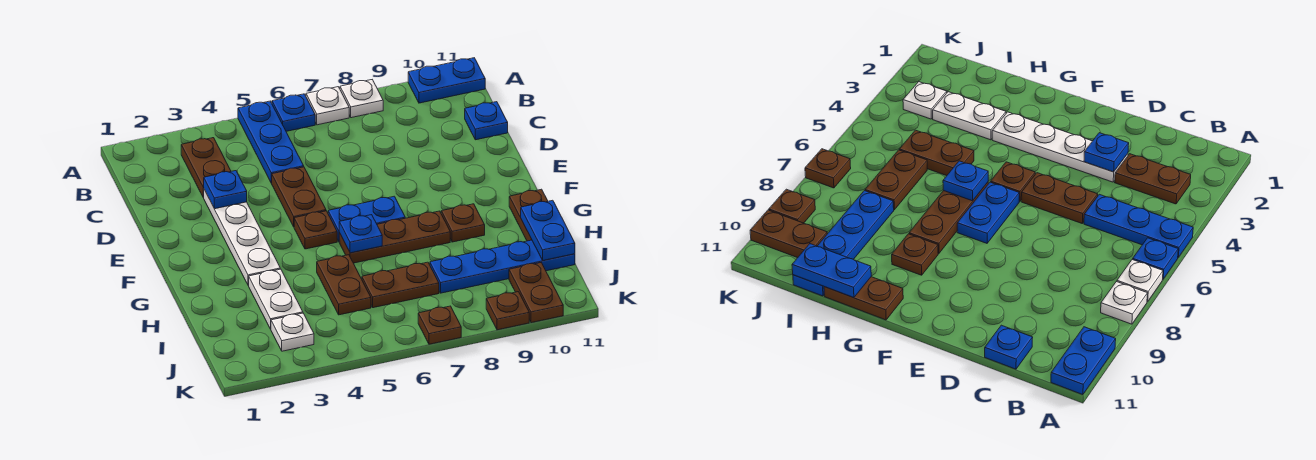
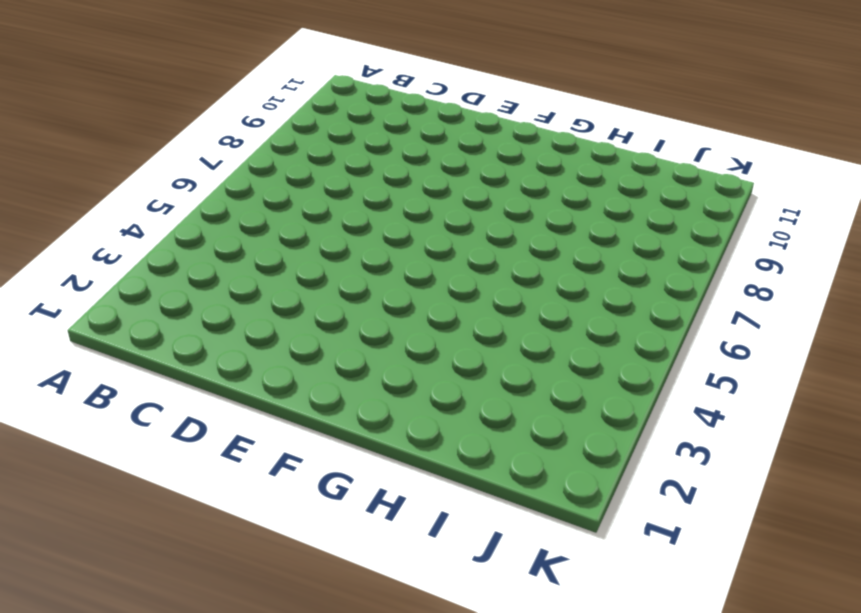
none -> blue plate A5:C5 level 1
none -> blue plate A6 level 1
none -> white plate A7 level 1

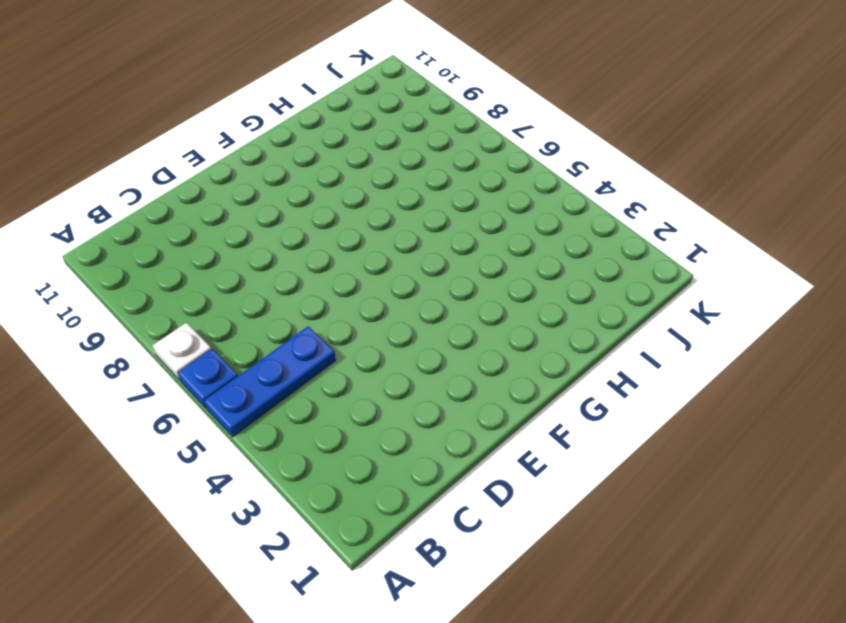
none -> white plate A8 level 1
none -> blue plate A10:A11 level 1
none -> brown plate B3:C3 level 1

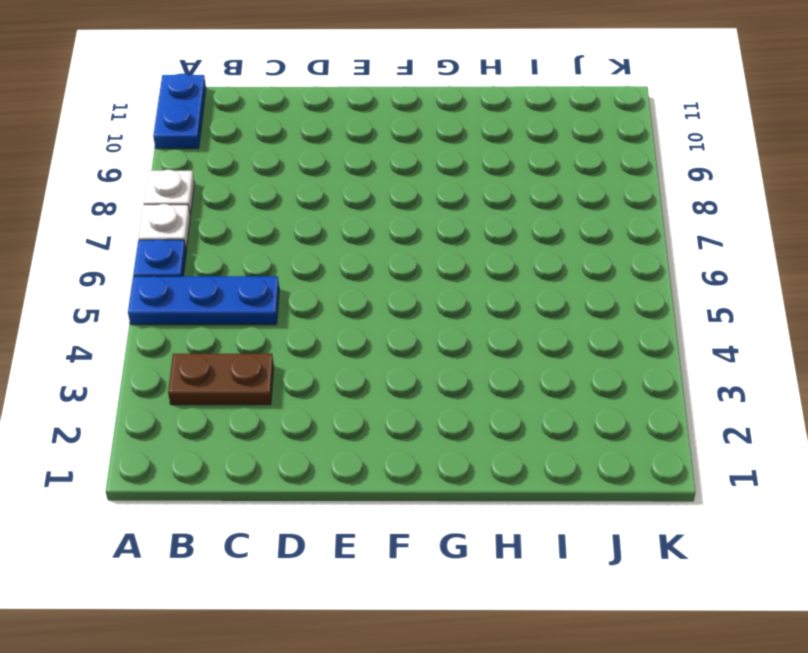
none -> blue plate C11 level 1
none -> white plate D3:G3 level 1
none -> brown plate D5:E5 level 1

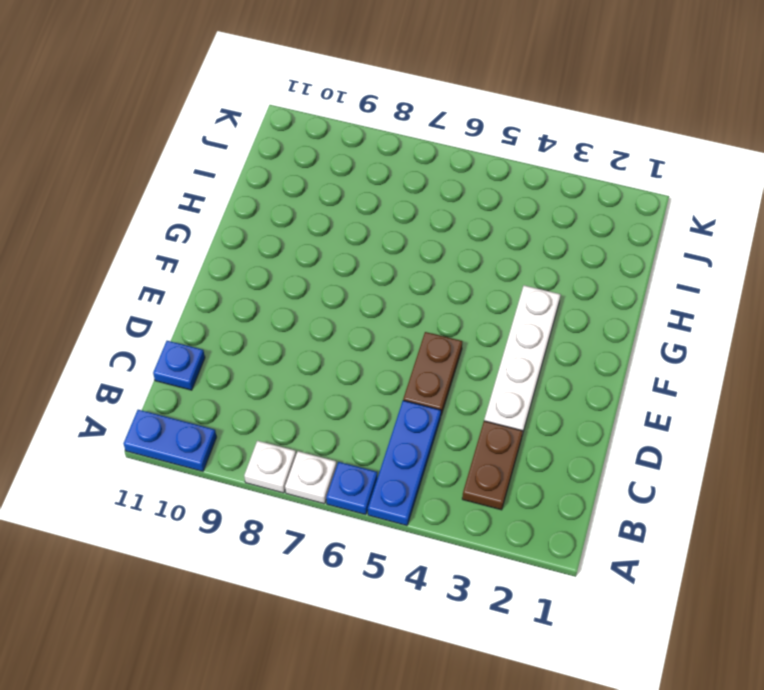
none -> brown plate F5 level 1
none -> blue plate F6:F7 level 1
none -> brown plate G6:G8 level 1

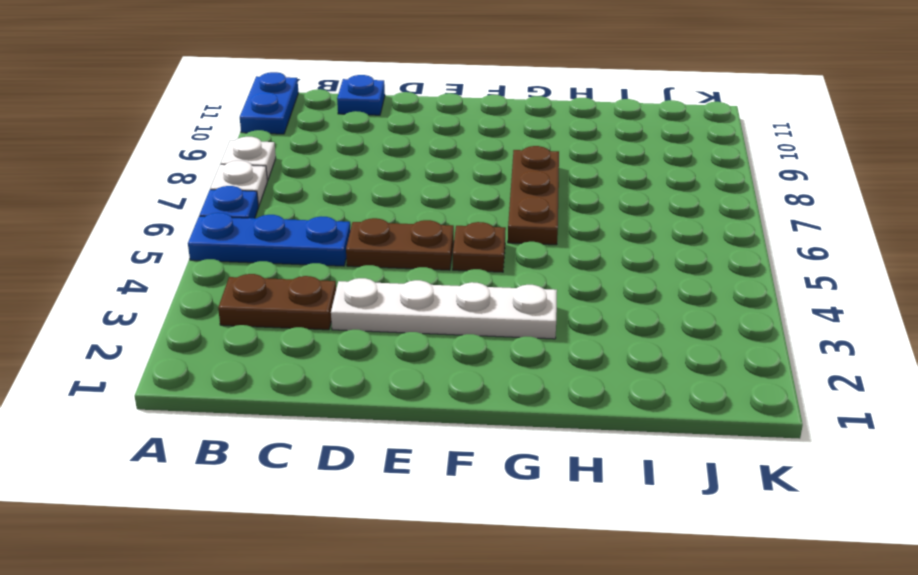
none -> blue plate F6:F7 level 1
none -> brown plate G9 level 1
none -> brown plate G11:H11 level 1

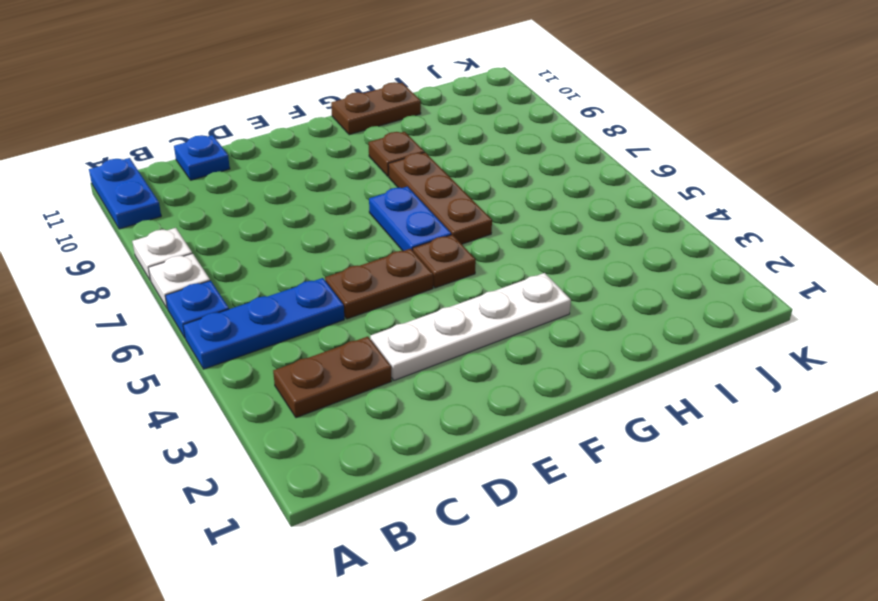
none -> white plate H3:I3 level 1
none -> brown plate H5:I5 level 1
none -> brown plate I6:I7 level 1

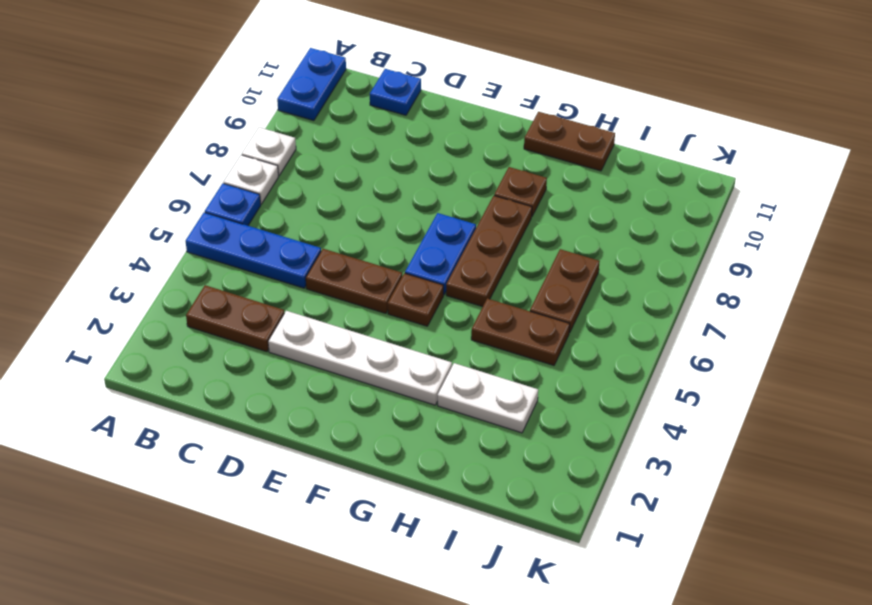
none -> blue plate I8:I11 level 1
none -> white plate J3 level 1
none -> brown plate J10:K10 level 1

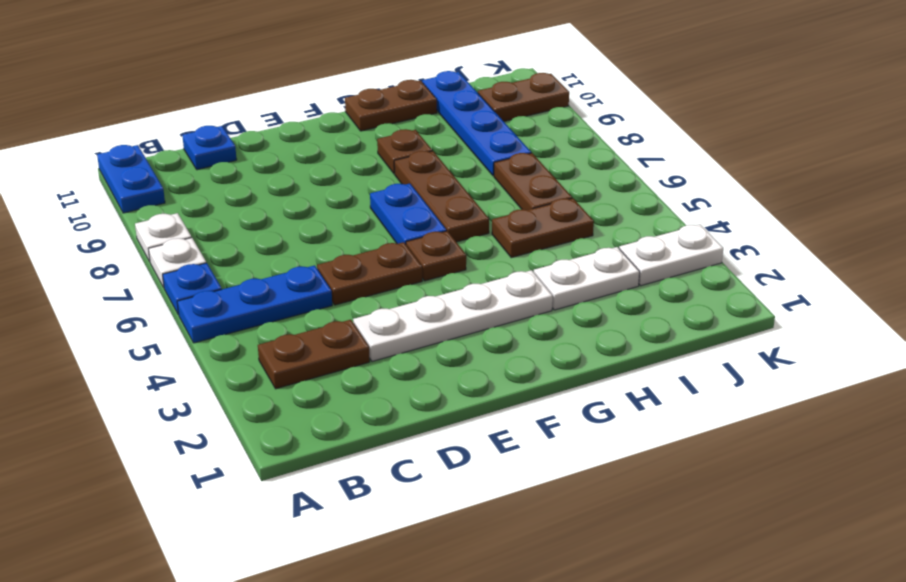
white plate J3:K3 level 1 -> white plate J3 level 1
none -> brown plate K7 level 1
none -> brown plate K9 level 1
none -> blue plate D3 level 2

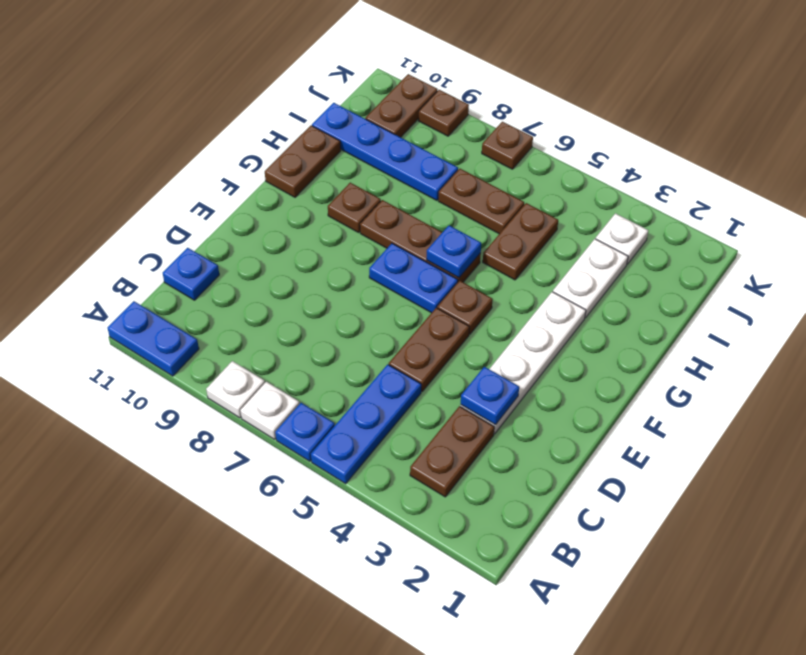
none -> blue plate H11:I11 level 2

